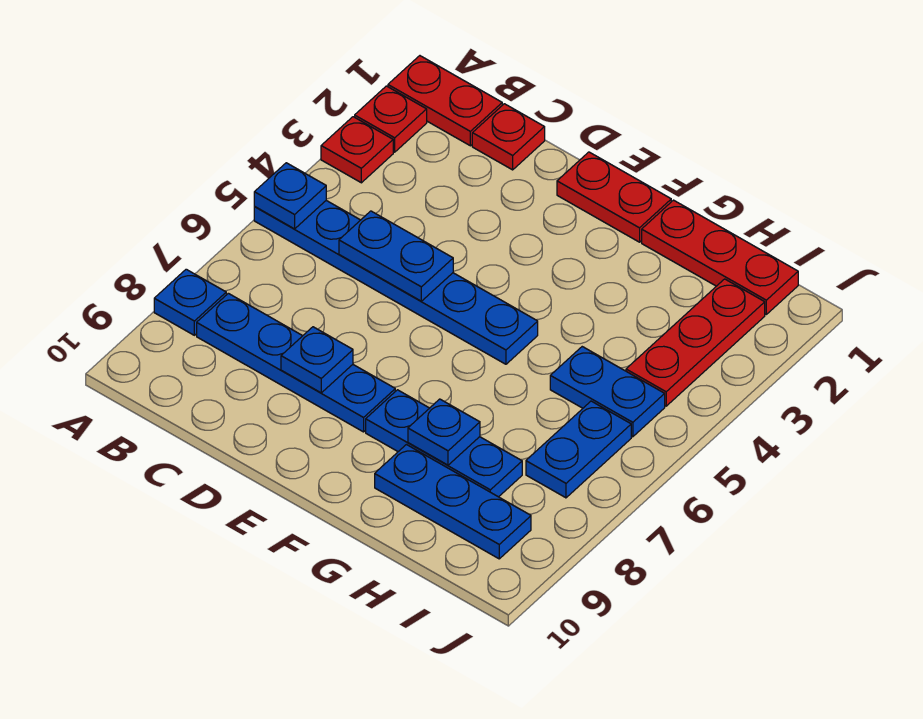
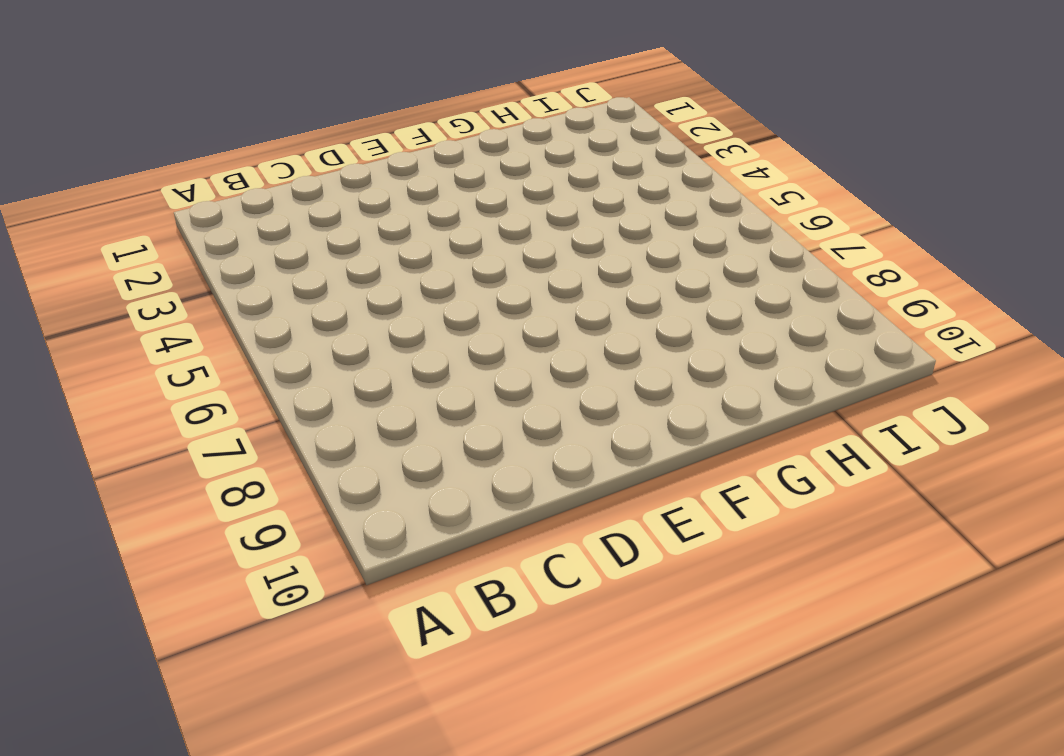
none -> red plate A1:B1 level 1
none -> red plate A2 level 1
none -> red plate A3 level 1

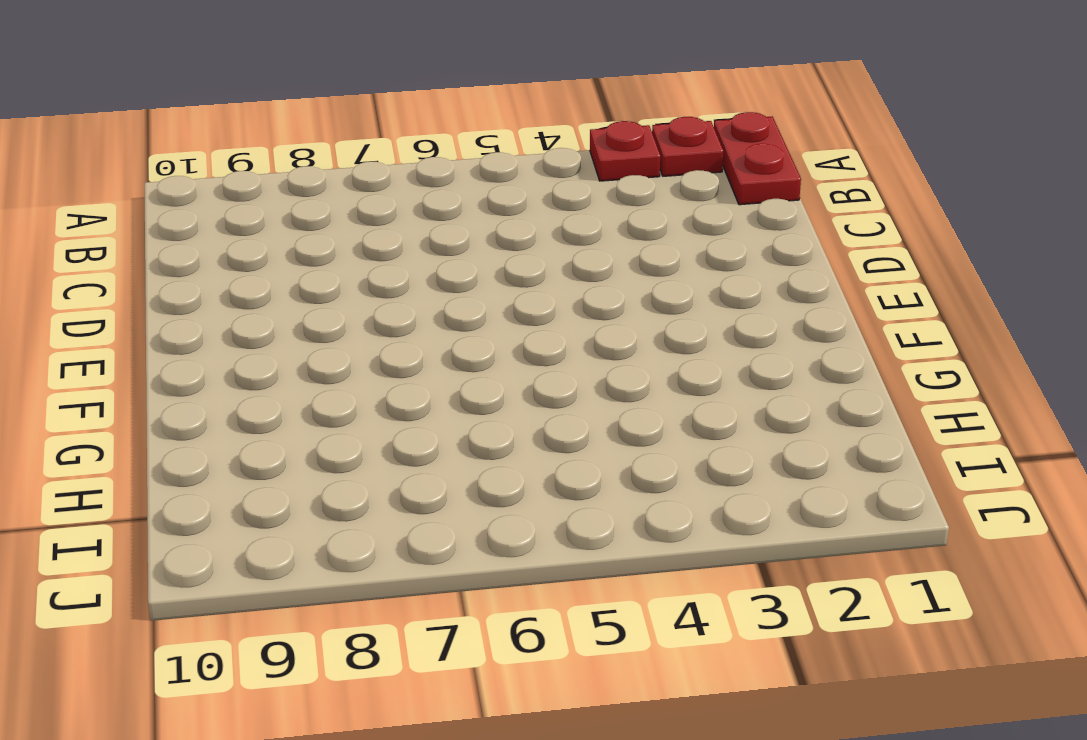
none -> blue plate A5:F5 level 1
none -> blue plate A8 level 1
none -> blue plate B8:E8 level 1

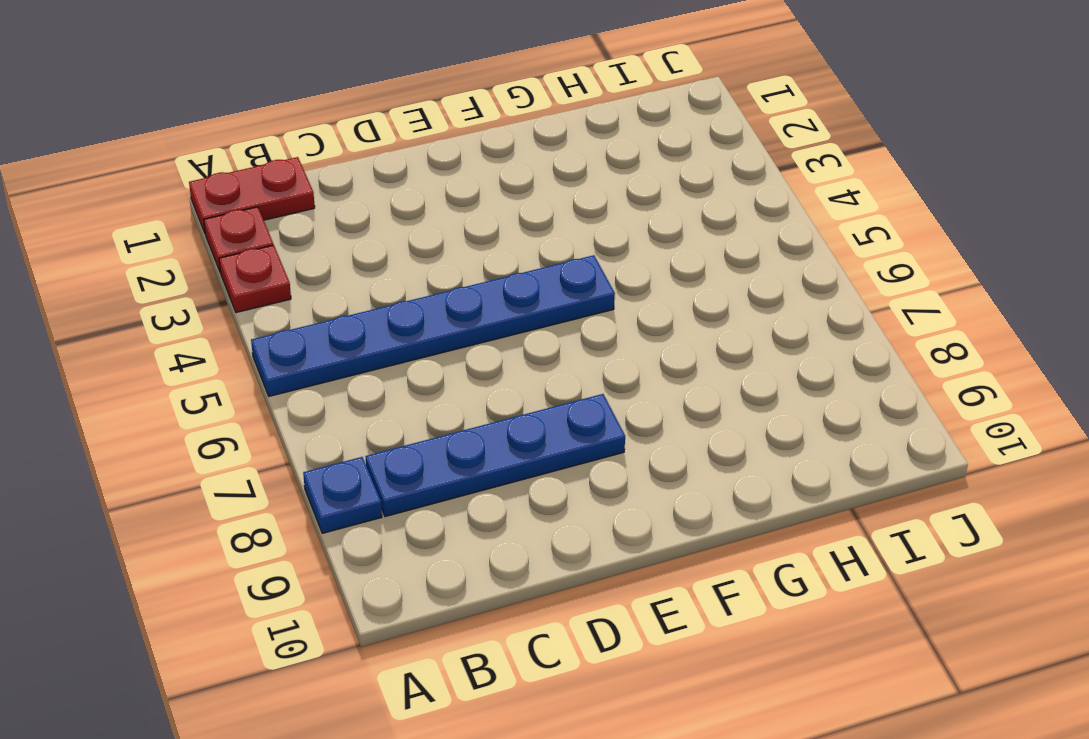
none -> red plate C1 level 1
none -> red plate E1:F1 level 1
none -> blue plate F8:H8 level 1

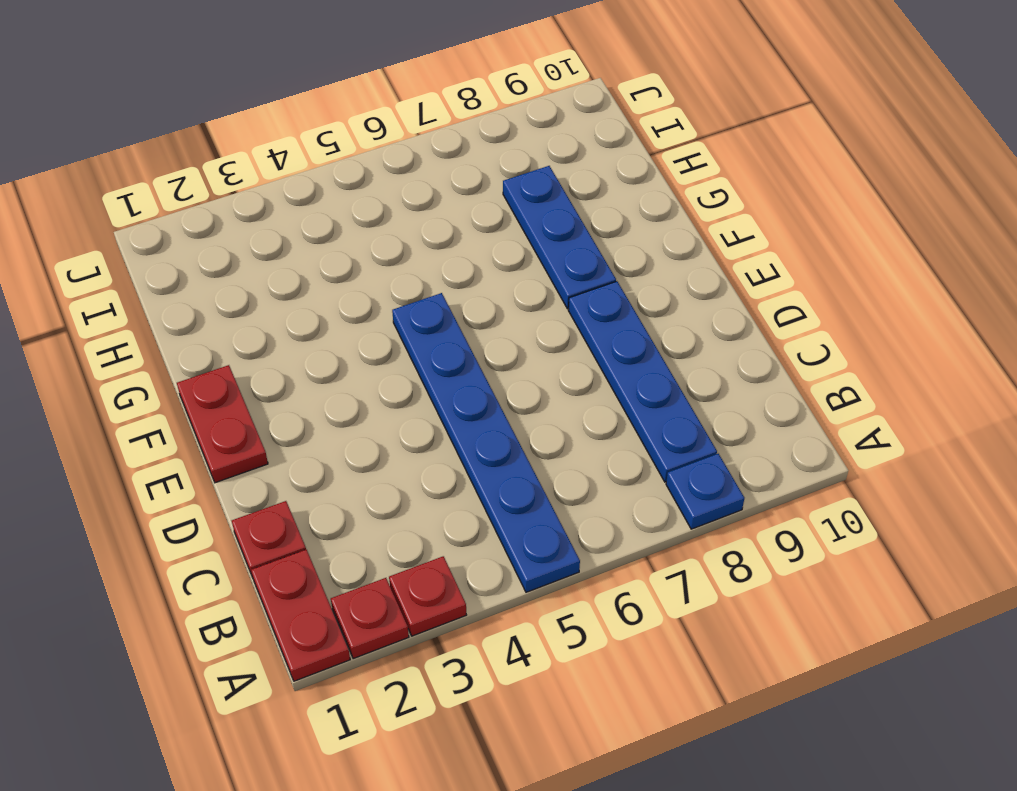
none -> red plate G1:I1 level 1
none -> blue plate G9:I9 level 1
none -> blue plate H5:I5 level 1

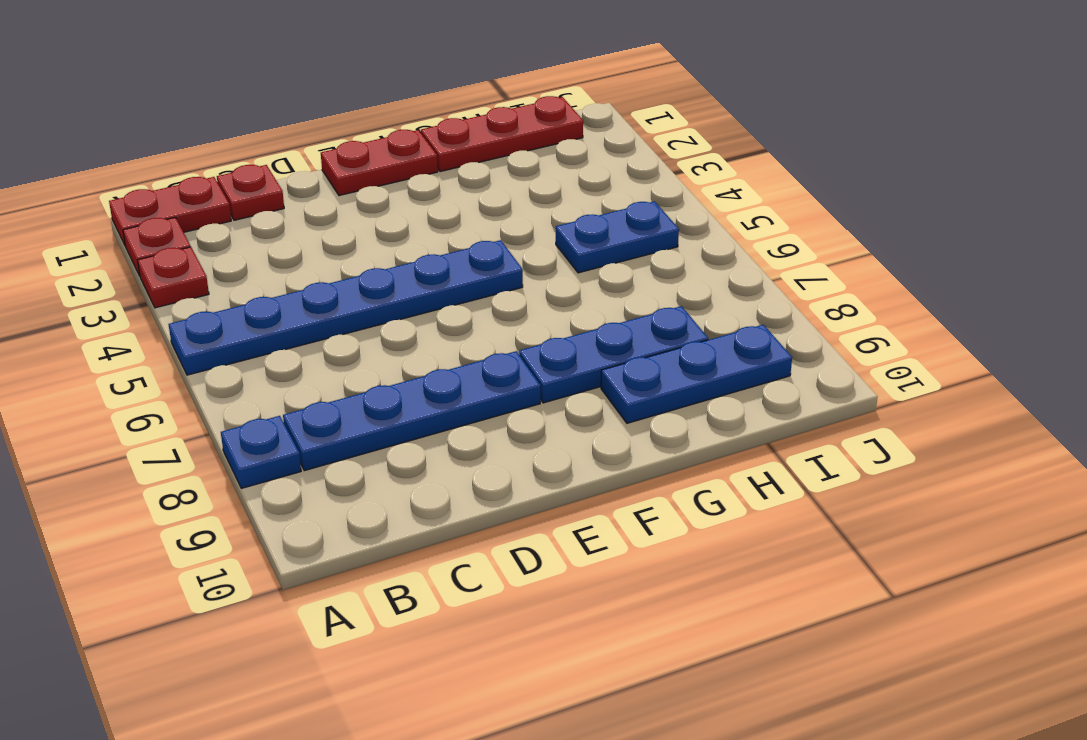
none -> red plate I2:I4 level 1
none -> blue plate I6:I7 level 1
none -> blue plate A5 level 2

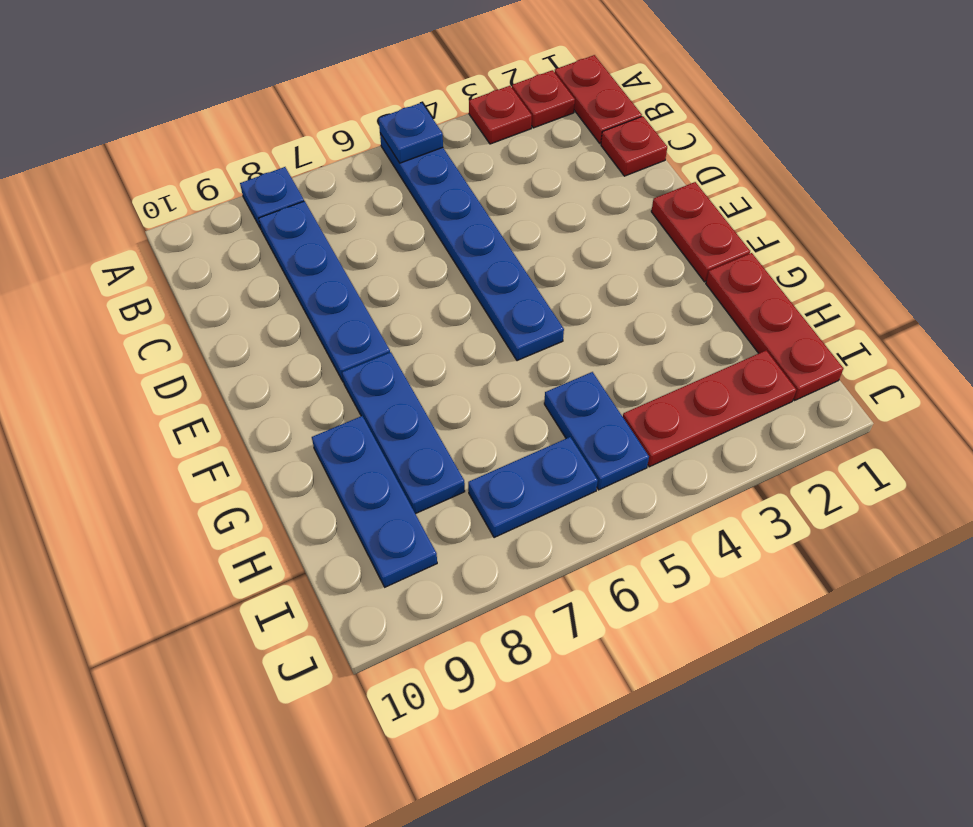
none -> blue plate C5:D5 level 2
none -> blue plate D8 level 2
none -> blue plate G8 level 2

